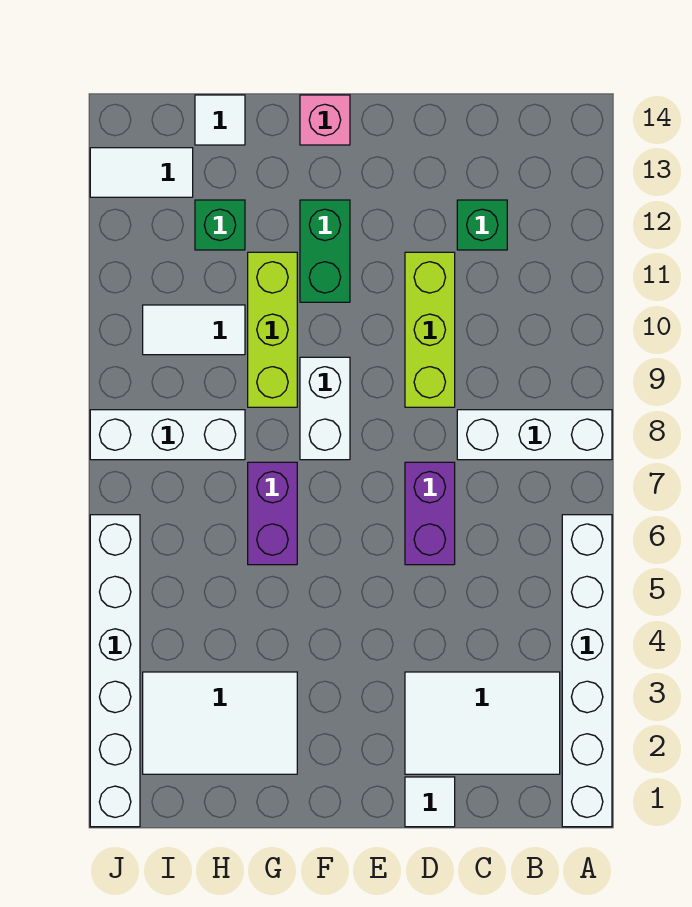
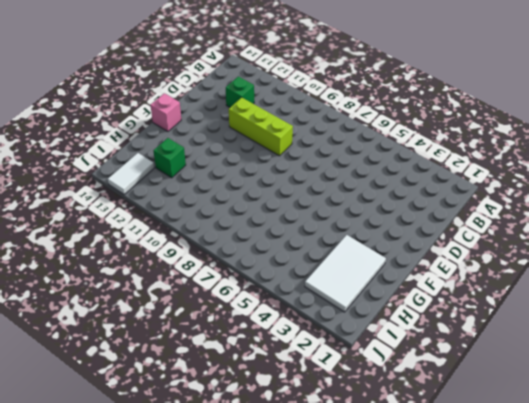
none -> white brick A1:A6 level 1
none -> white brick A8:C8 level 1
none -> white tile B2:D3 level 1

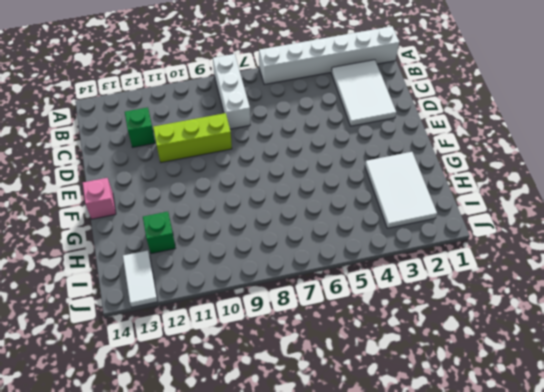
none -> white tile D1 level 1
none -> purple brick D6:D7 level 1
none -> white brick F8:F9 level 1

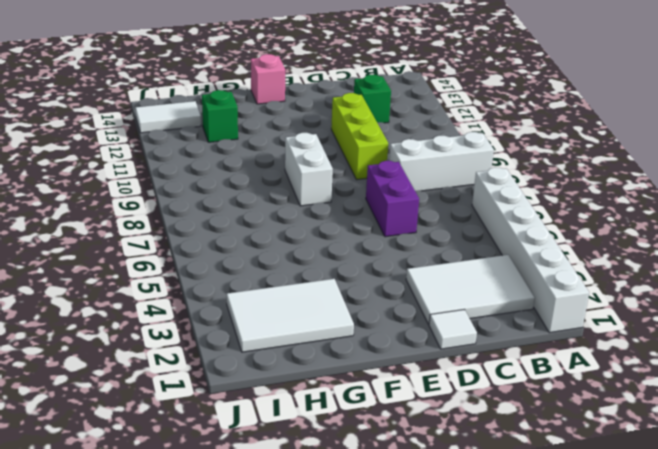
none -> green brick F11:F12 level 1
none -> purple brick G6:G7 level 1
none -> lime brick G9:G11 level 1

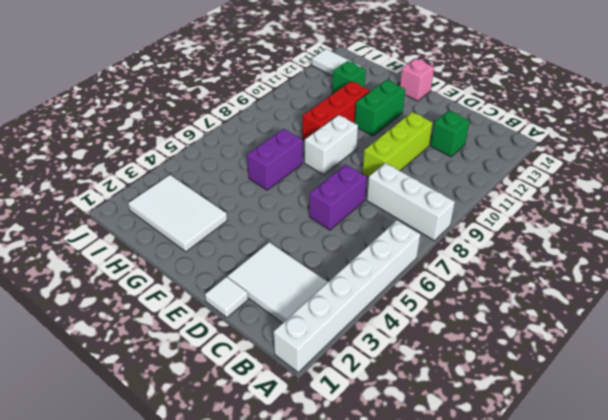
red brick G9:G11 level 1 -> lime brick G9:G11 level 1
none -> white brick H8:J8 level 1
none -> white tile H10:I10 level 1
none -> white tile H14 level 1

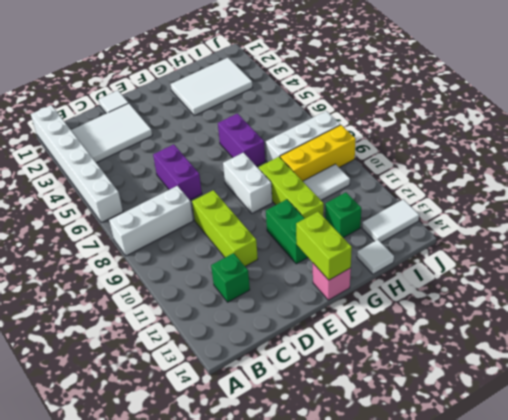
lime brick F13:F14 level 2 -> none
yellow brick H9:J9 level 1 -> none
none -> white brick J1:J6 level 1

